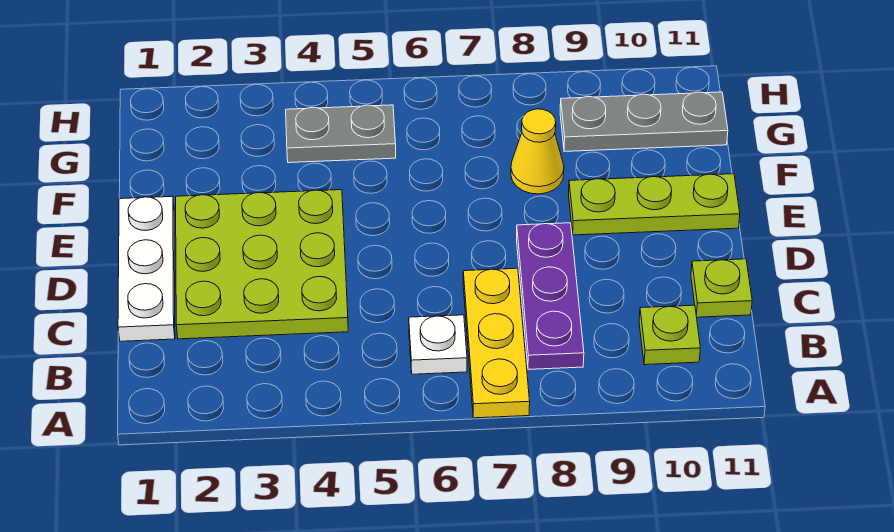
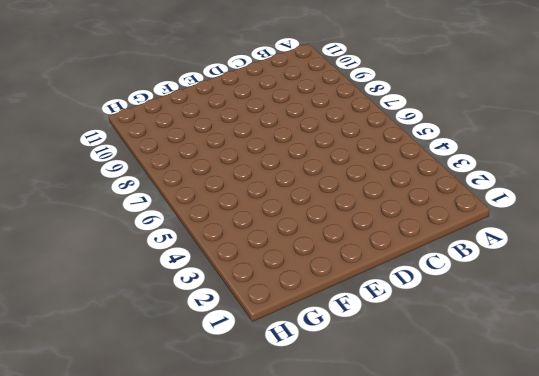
none -> yellow plate A7:C7 level 1
none -> white plate B6 level 1

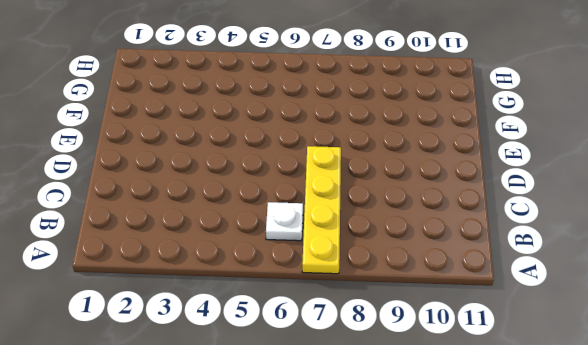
yellow plate A7:D7 level 1 -> yellow plate A7:C7 level 1
none -> purple plate B8:D8 level 1
none -> lime plate B10 level 1

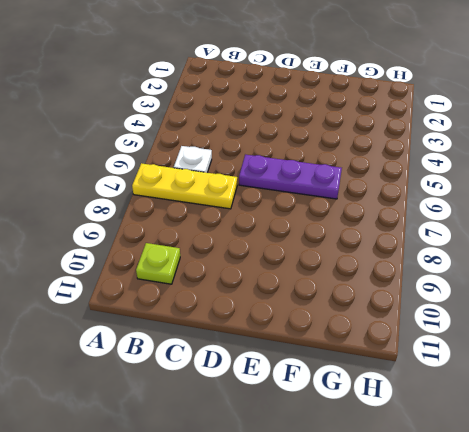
purple plate D6:F6 level 1 -> purple plate B8:D8 level 1
none -> white plate C1:E1 level 1
none -> lime plate C2:E4 level 1

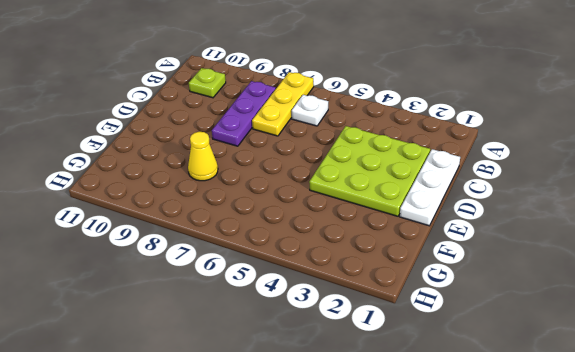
none -> lime plate C11 level 1
none -> lime plate E9:E11 level 1

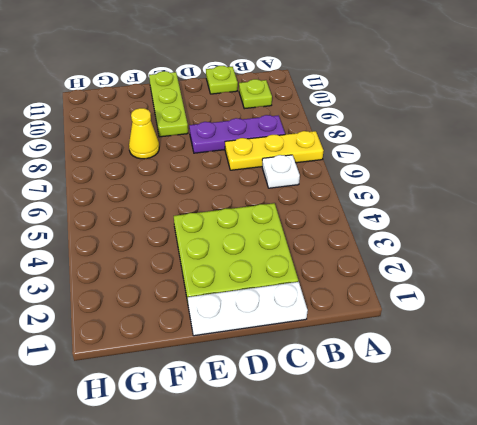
none -> grey plate G4:G5 level 1
none -> grey plate G9:G11 level 1

